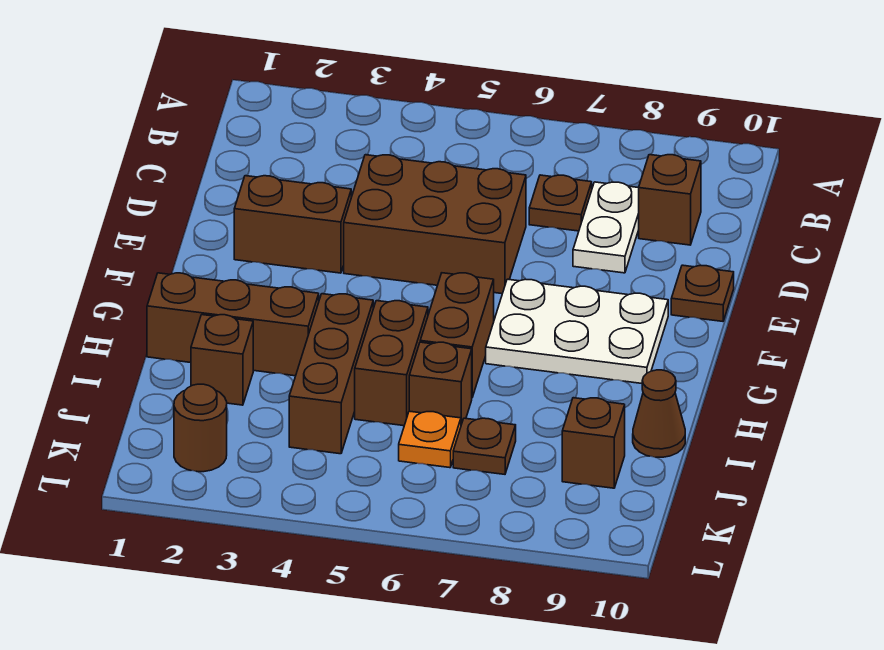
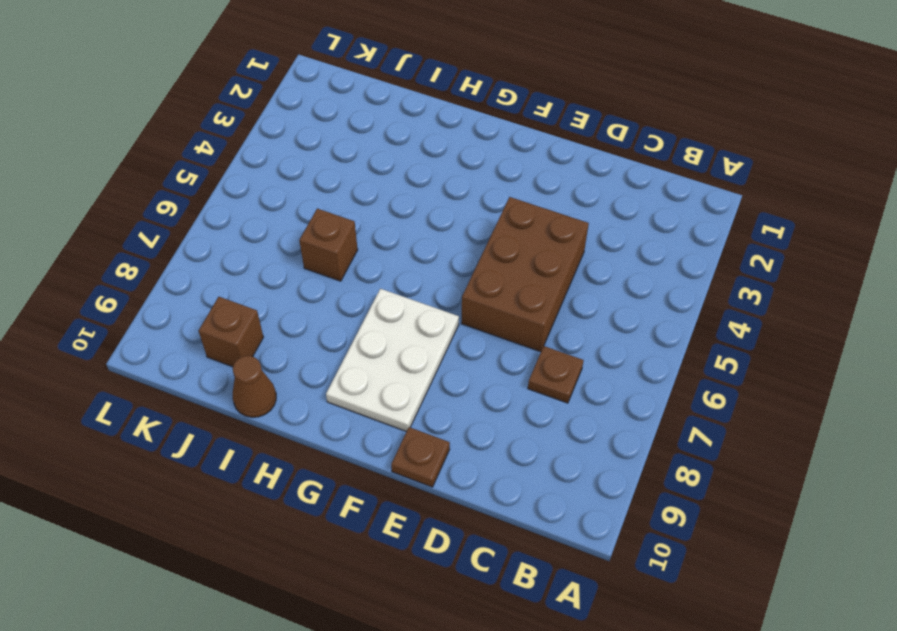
none -> white plate C8:D8 level 1
none -> brown brick C9 level 1
none -> brown brick E2:E3 level 1

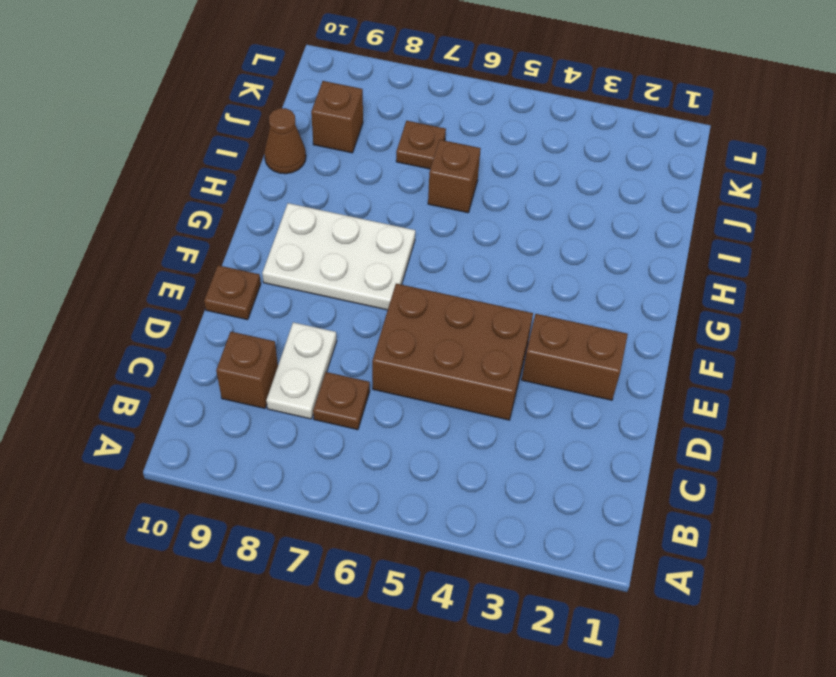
none -> brown brick G6:H6 level 1
none -> brown brick H1:H3 level 1
none -> brown brick H4:J4 level 1

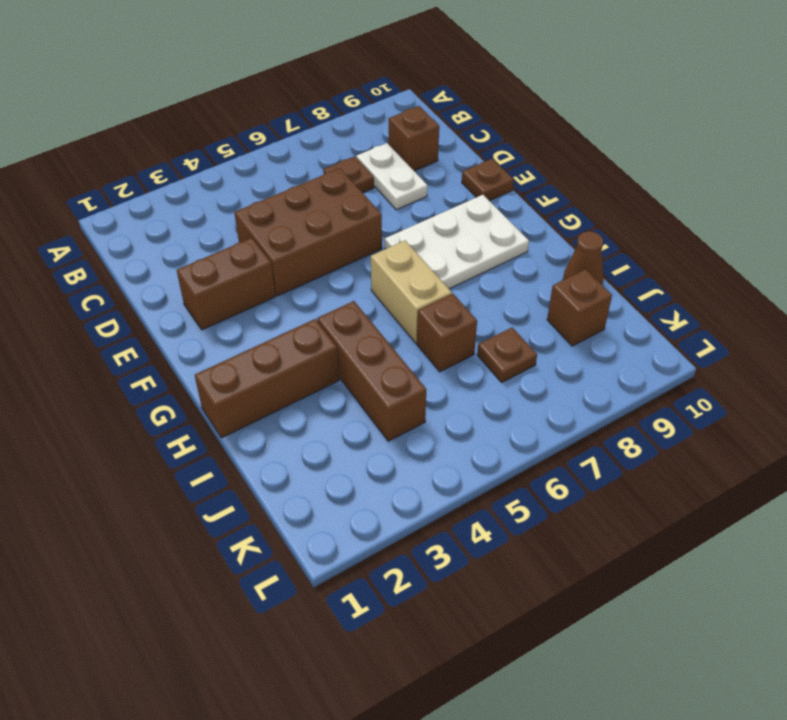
tan brick G6:H6 level 1 -> brown brick G6:H6 level 1
none -> brown brick H5:I5 level 1
none -> brown brick I2 level 1
none -> orange plate J6 level 1

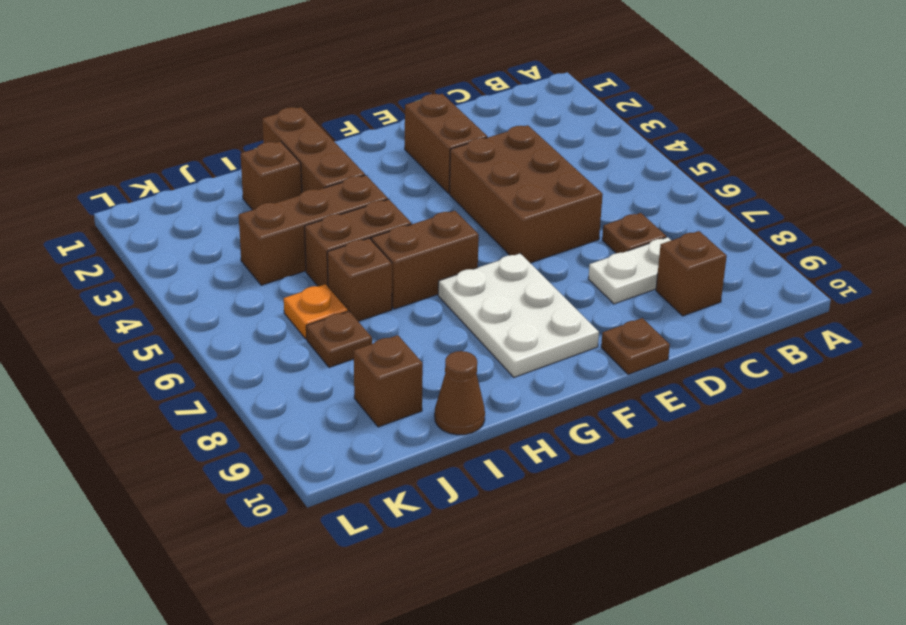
none -> brown round brick K2 level 1

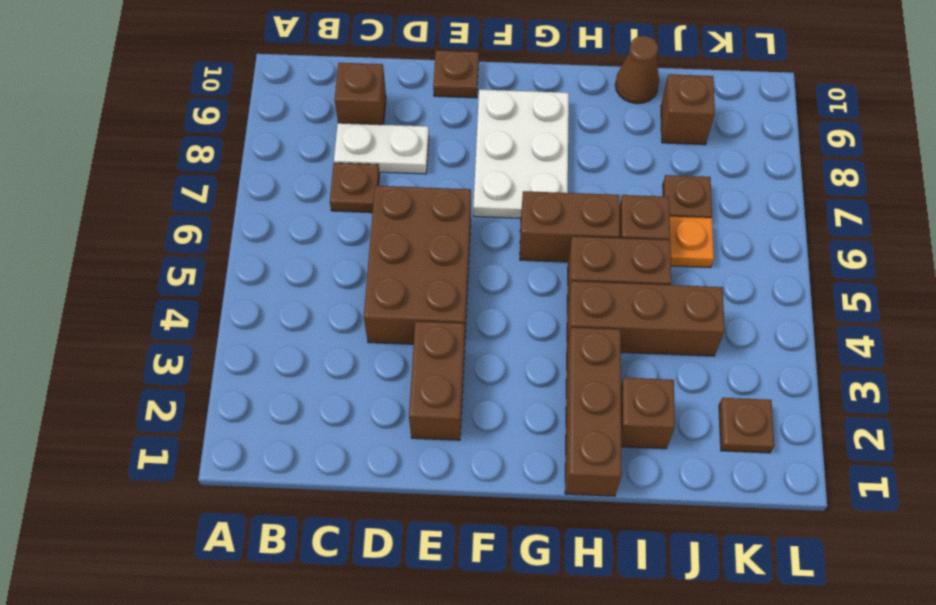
brown plate K2 level 1 -> brown round brick K2 level 1

